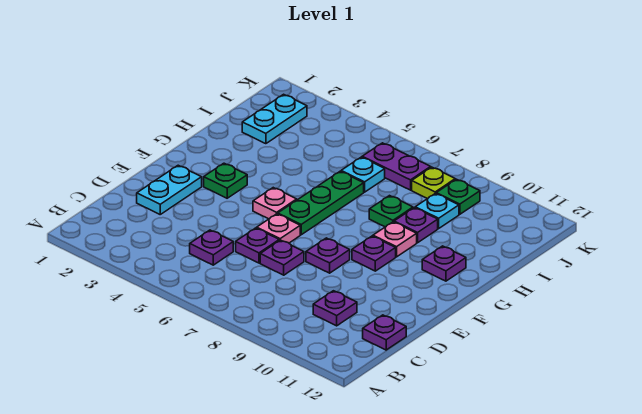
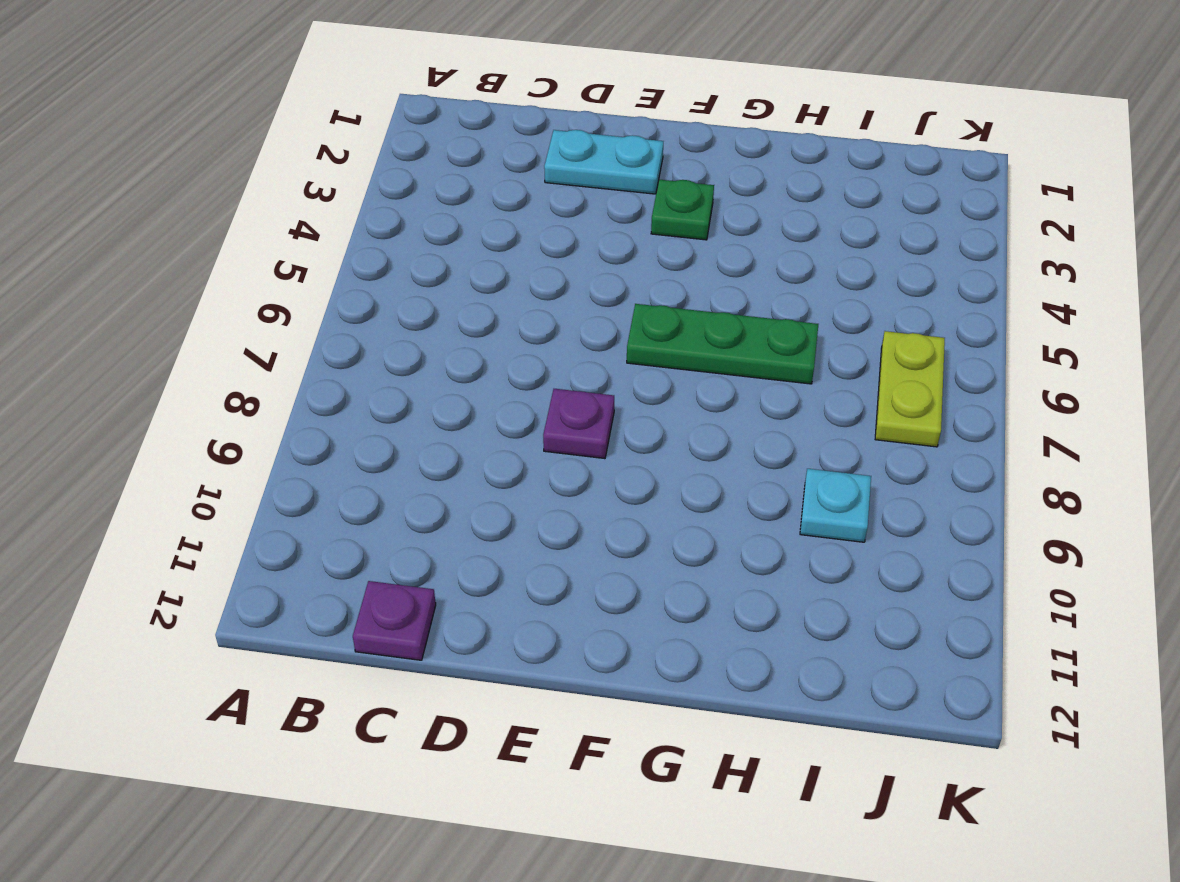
lime plate J6:J7 level 1 -> purple plate J6:J7 level 1
none -> purple plate C5 level 1
none -> purple plate C10 level 1
none -> purple plate D6 level 1

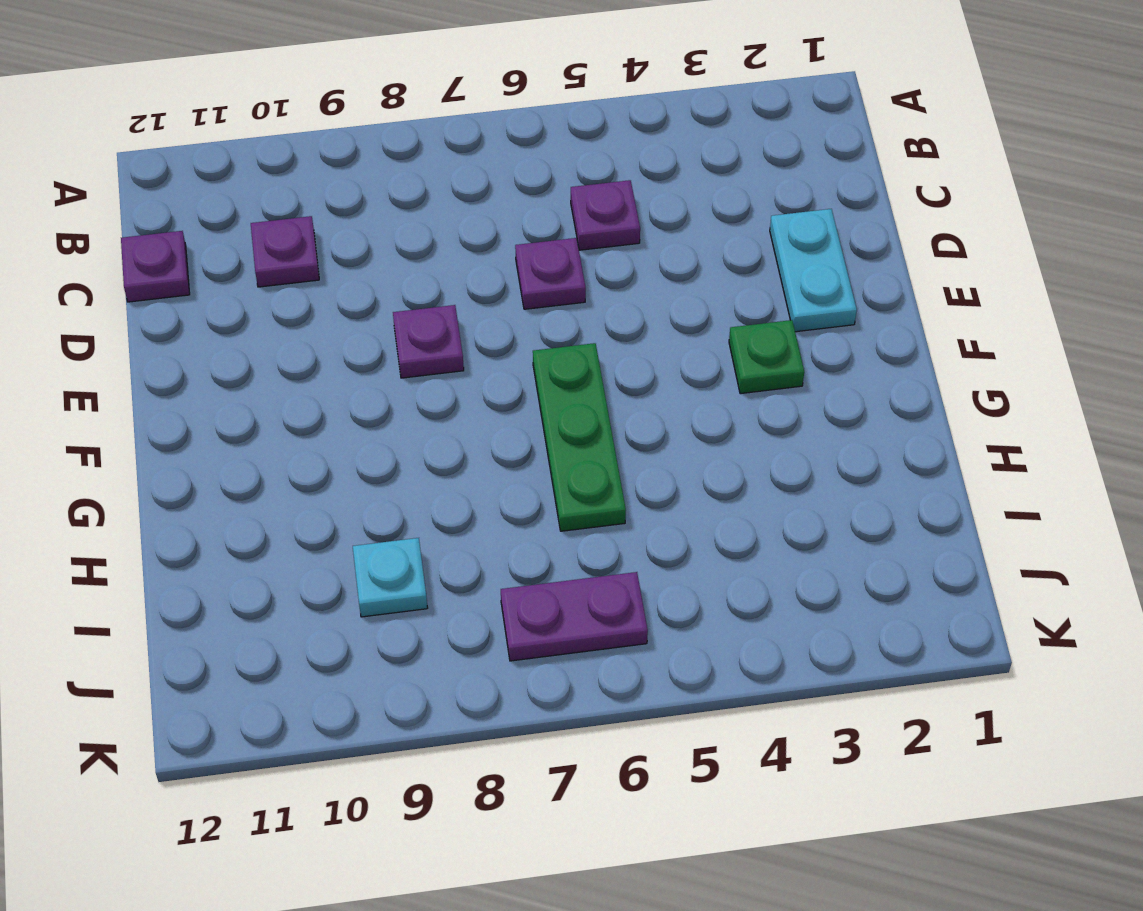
none -> purple plate D7 level 1
none -> pink plate E6 level 1
none -> pink plate F5 level 1

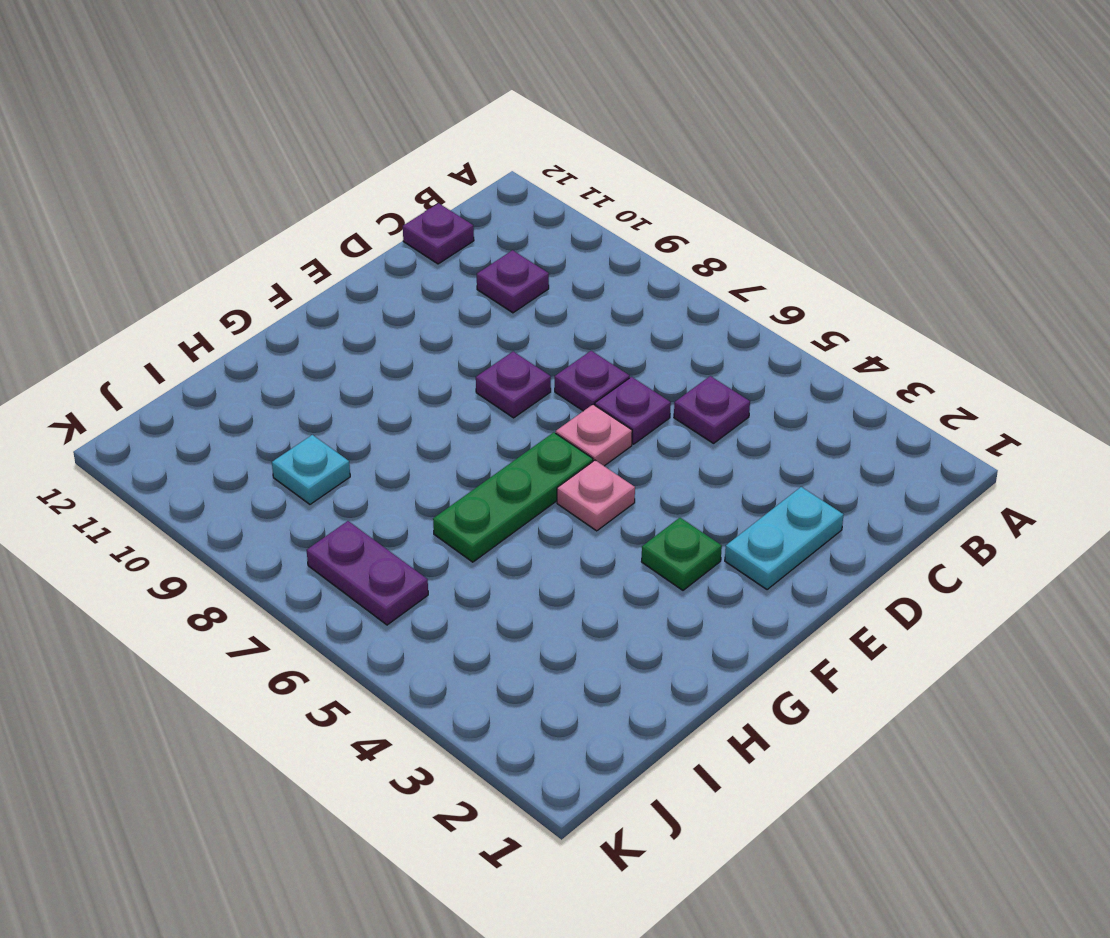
none -> purple plate F9 level 1
none -> pink plate G9 level 1
none -> purple plate G11 level 1

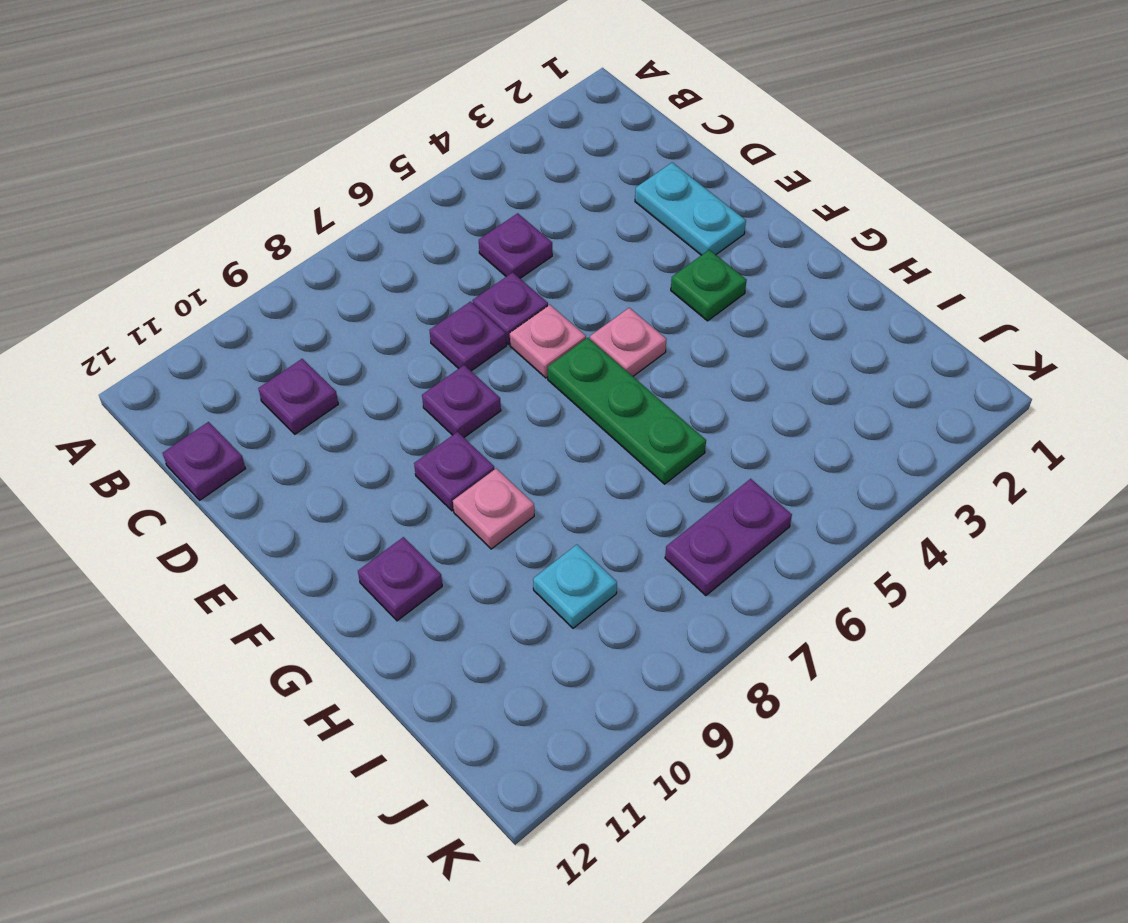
none -> green plate H8 level 1
none -> purple plate H9 level 1
none -> cyan plate I2:J2 level 1

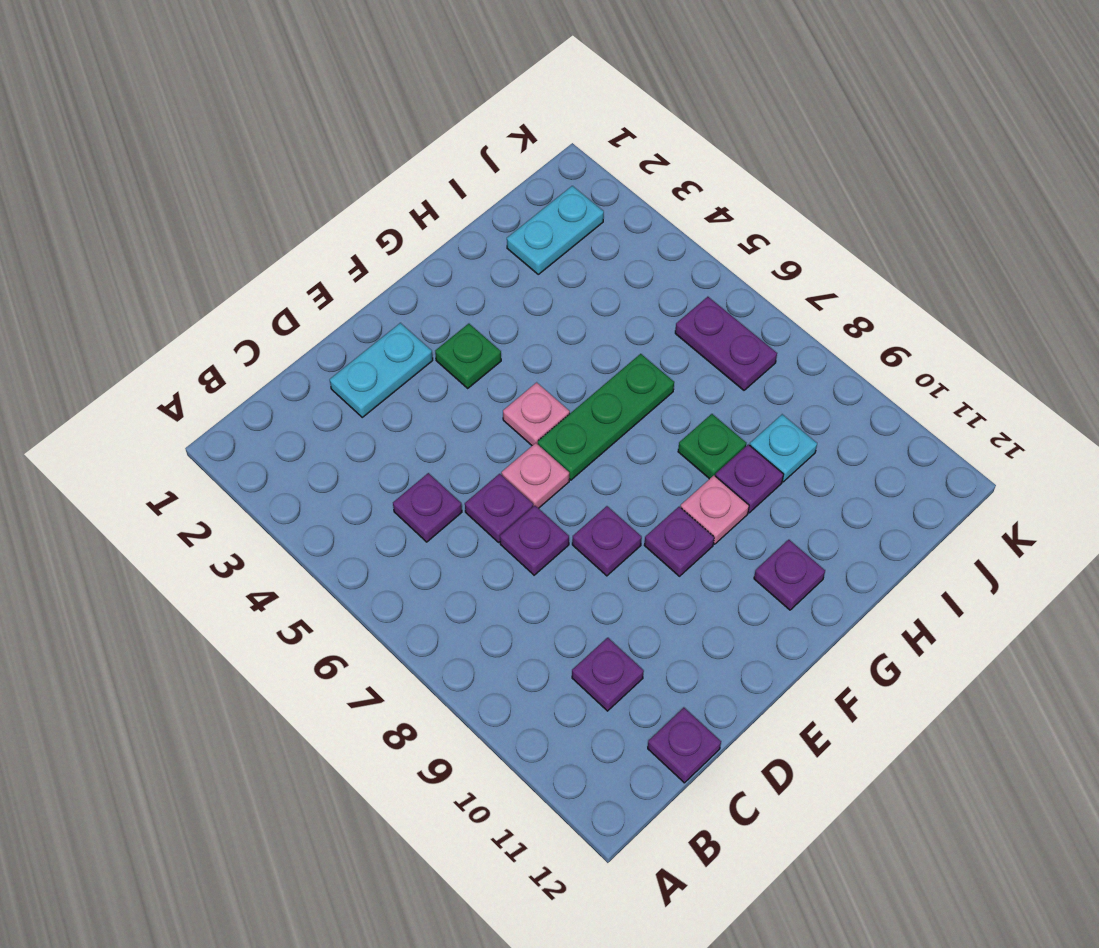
none -> cyan plate I6 level 1
none -> lime plate J8 level 1
none -> green plate J9 level 1

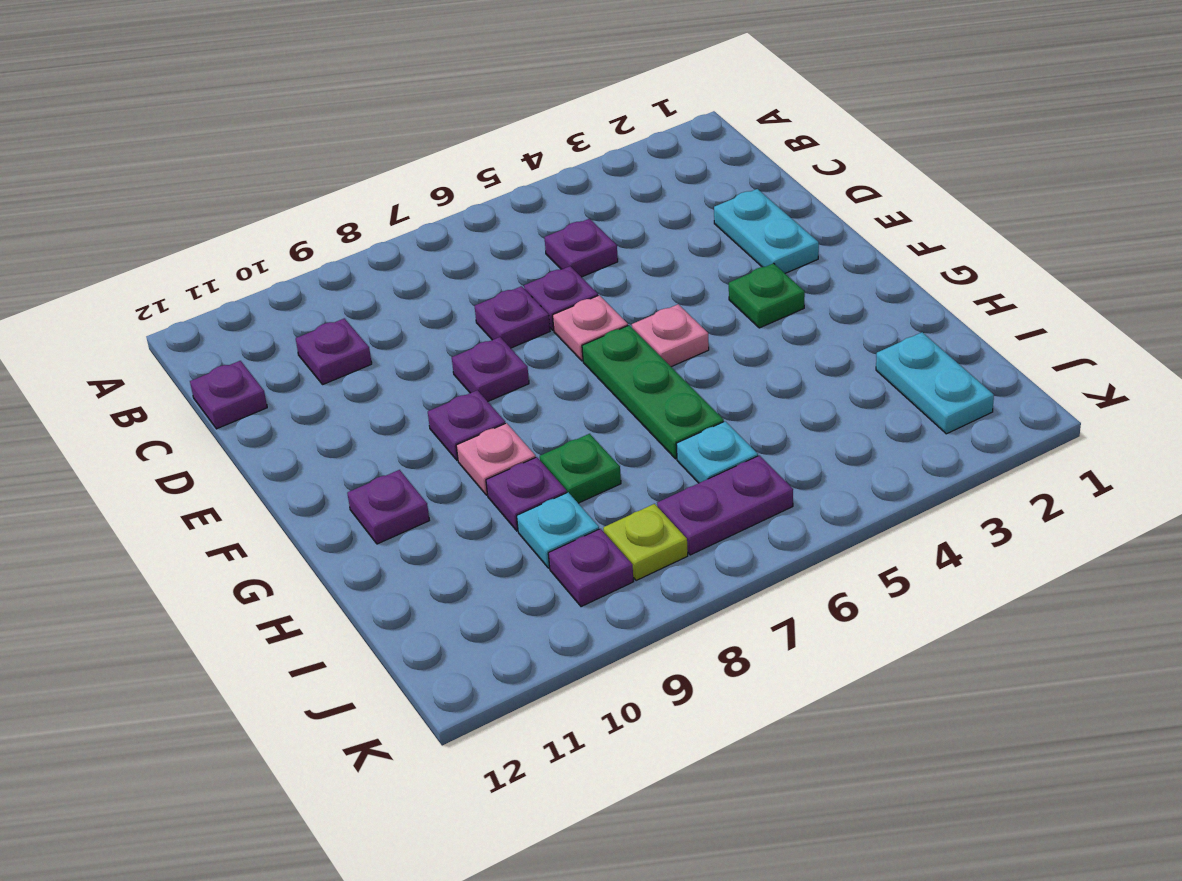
purple plate J9 level 1 -> green plate J9 level 1

